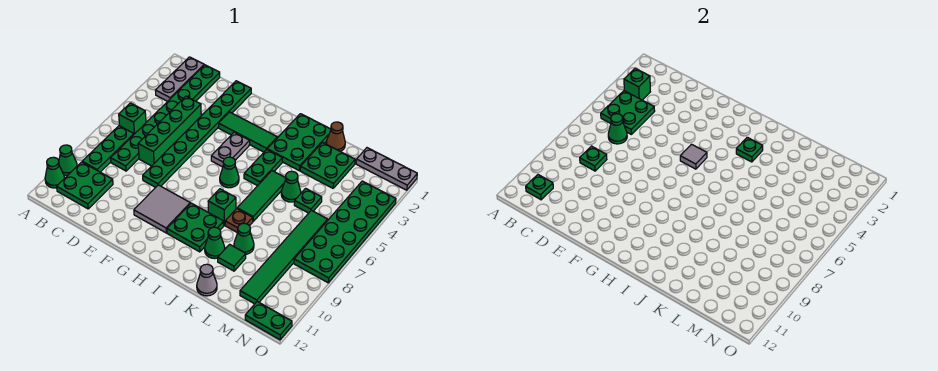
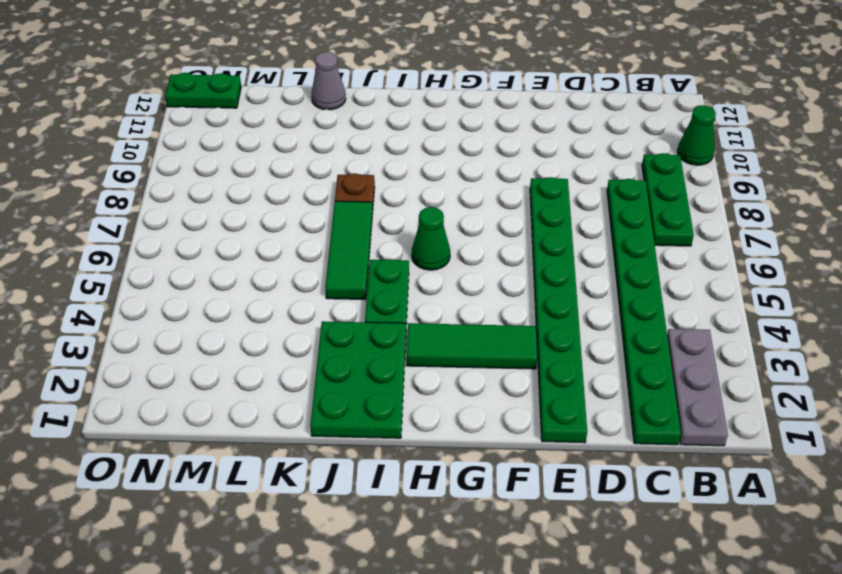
none -> green cone A11 level 1
none -> green brick B6 level 1
none -> green plate B10:C11 level 1
none -> green brick D4:D7 level 1

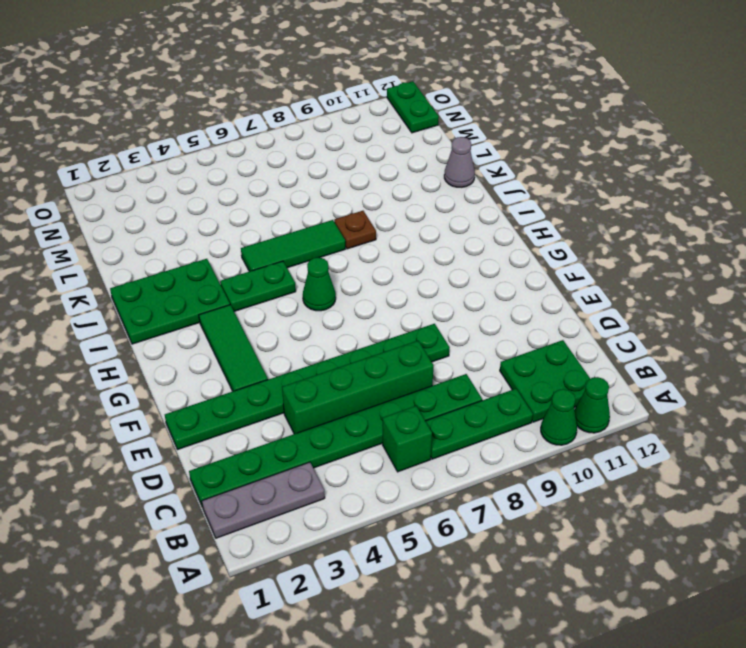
none -> grey tile F9:G10 level 1
none -> grey plate G4:G5 level 1
none -> green plate H9:I10 level 1
none -> green brick I8 level 1

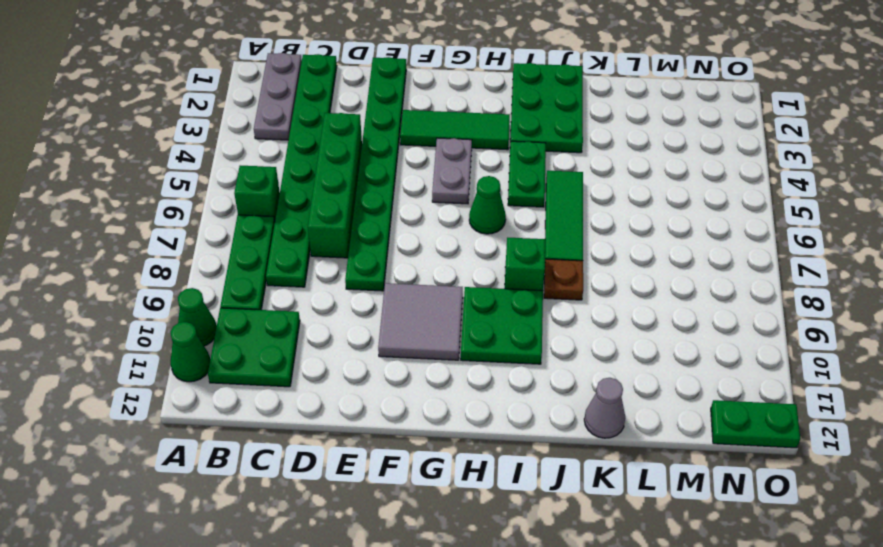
none -> green cone J10 level 1
none -> brown cone K1 level 1
none -> green plate K2:L3 level 1
none -> green cone K5 level 1

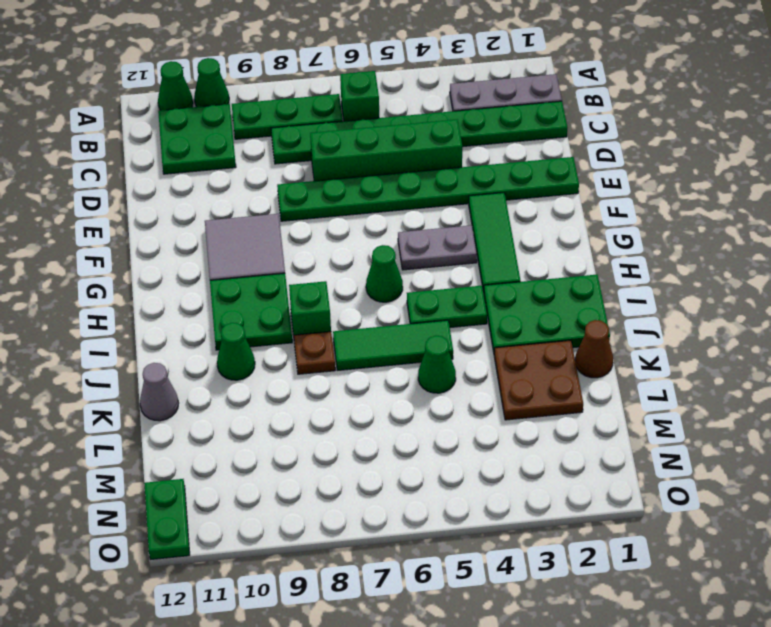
brown plate K2:L3 level 1 -> green plate K2:L3 level 1
none -> green cone K9 level 1
none -> green tile K10 level 1
none -> green plate L5 level 1
none -> grey plate M1:O1 level 1

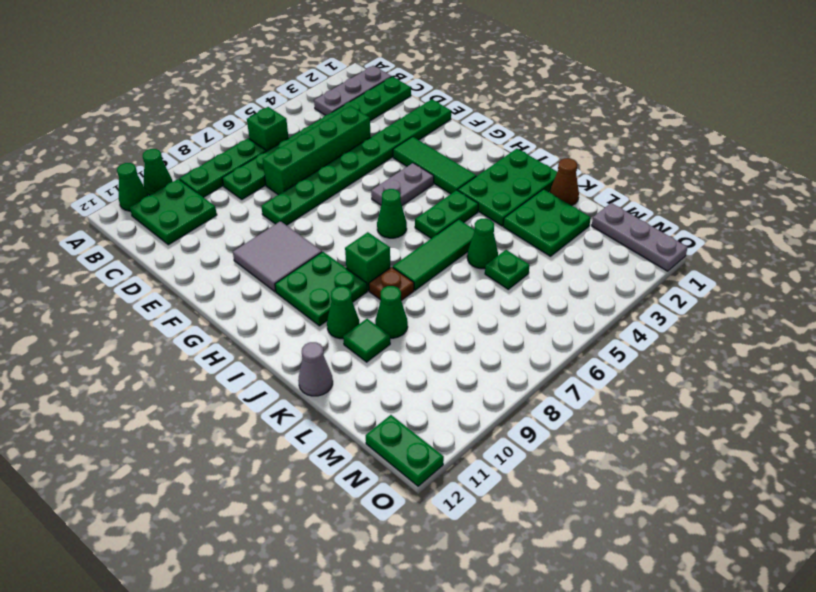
none -> green tile M6:M11 level 1
none -> green plate N3:O8 level 1
none -> green brick B3 level 2
none -> green plate B4:C5 level 2

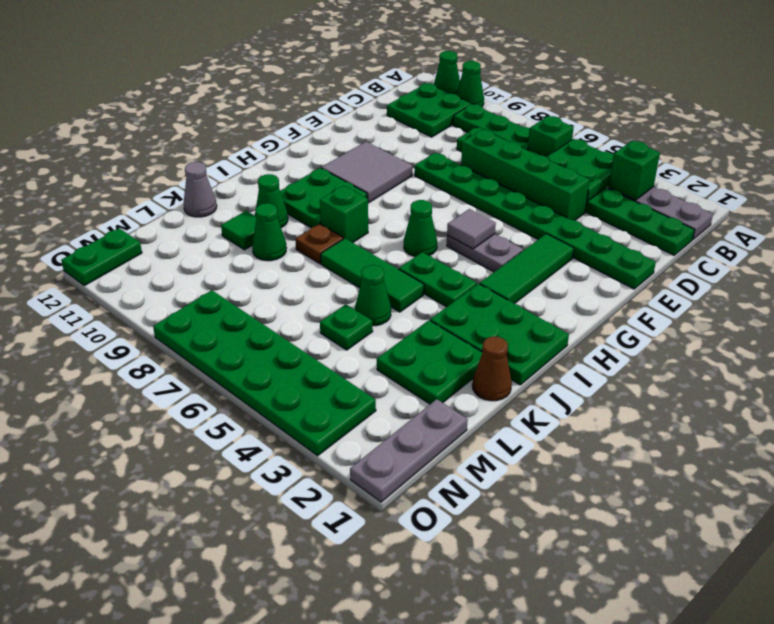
none -> green tile M6:M11 level 1
none -> green plate B11 level 2
none -> green cone C6 level 2
none -> green plate C8 level 2

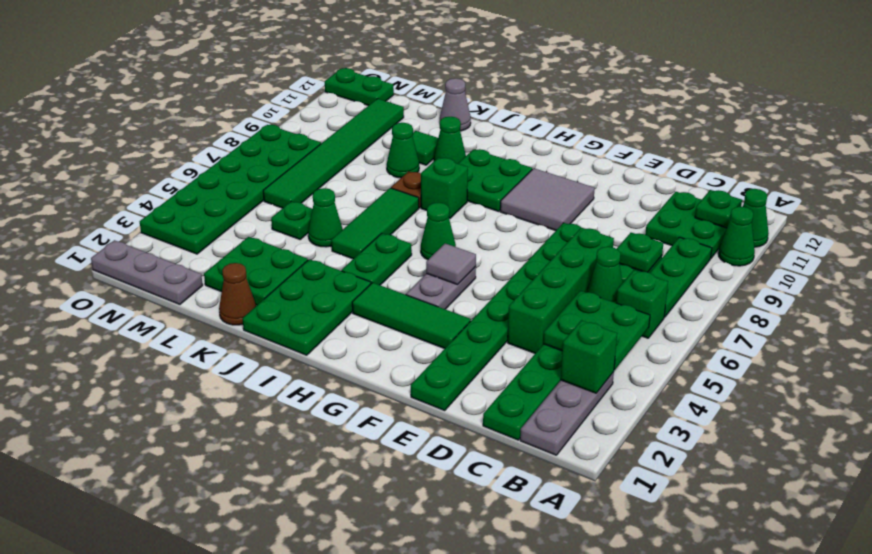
none -> green plate I3 level 2

